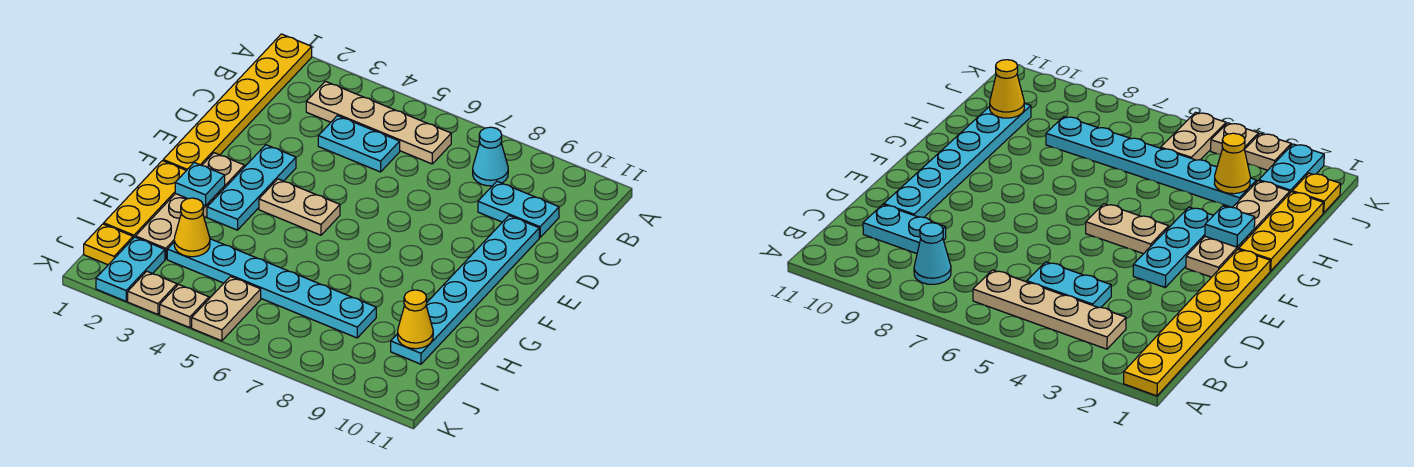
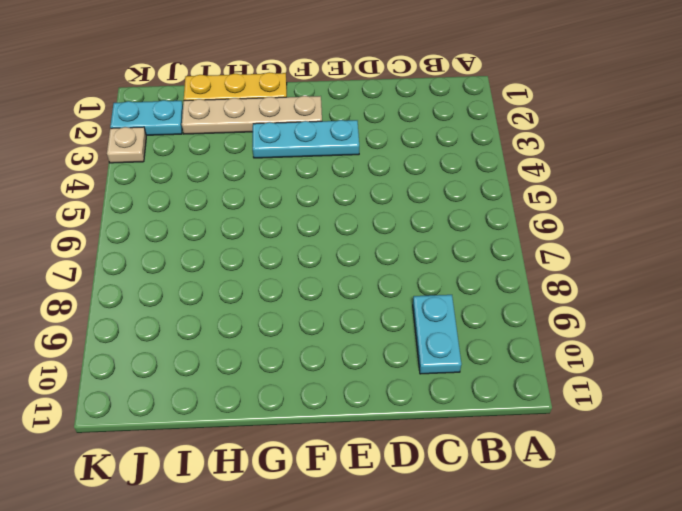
none -> yellow plate A1:F1 level 1
none -> tan plate B3:B6 level 1
none -> cyan cone B8 level 1

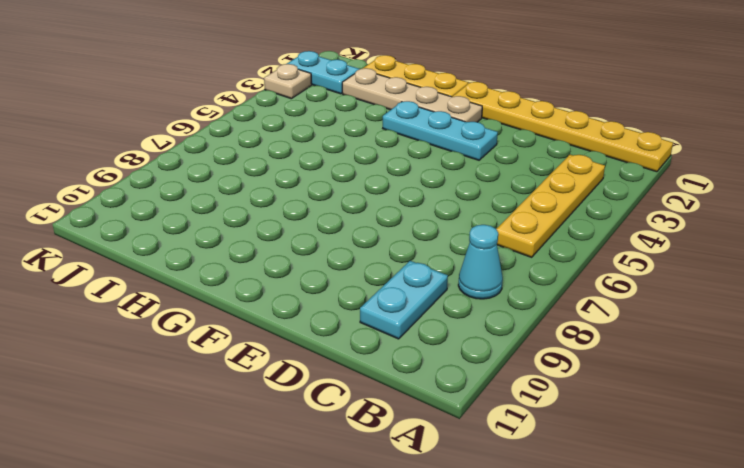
yellow plate B3:B6 level 1 -> tan plate B3:B6 level 1
none -> cyan plate C4:C5 level 1
none -> cyan plate D10:I10 level 1
none -> tan plate F4:F5 level 1

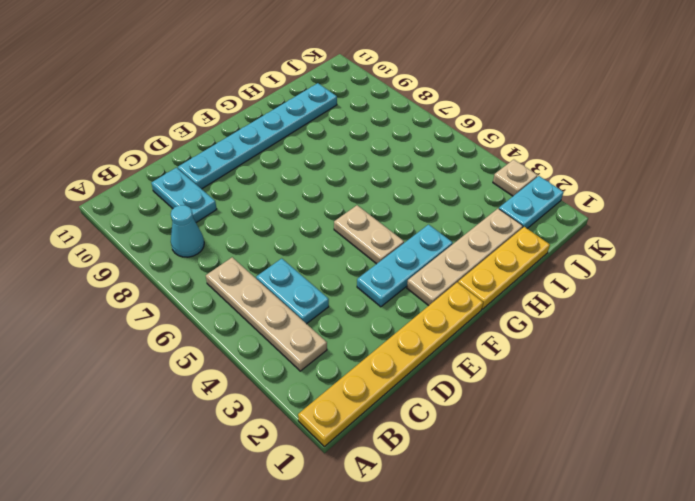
none -> cyan plate I3:I8 level 1
none -> yellow plate J1 level 1
none -> tan plate J5:K5 level 1

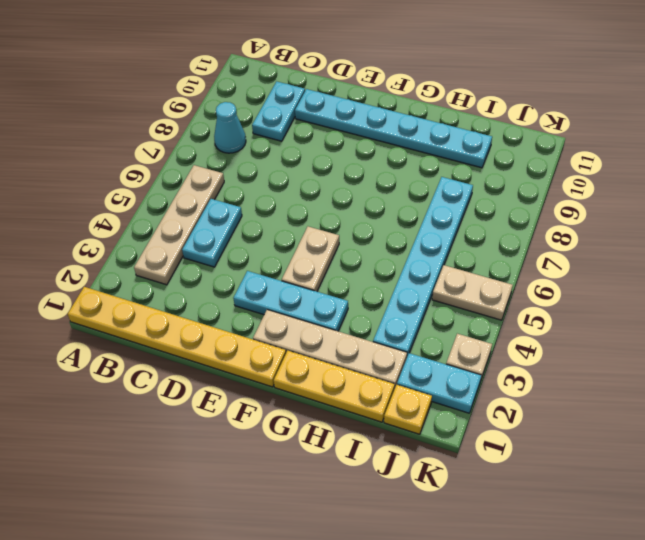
none -> tan plate K4 level 1
none -> cyan plate G2 level 2
none -> yellow cone I3 level 2

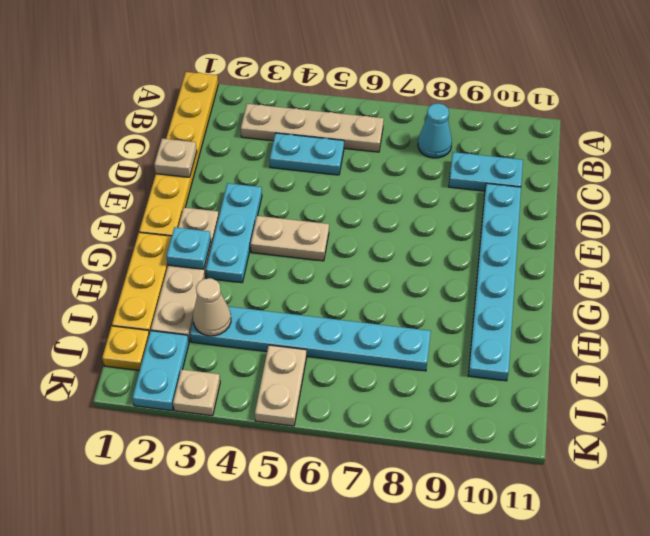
tan plate D1 level 2 -> tan plate K4 level 1
tan cone I3 level 2 -> yellow cone I3 level 2
none -> yellow cone I10 level 2

